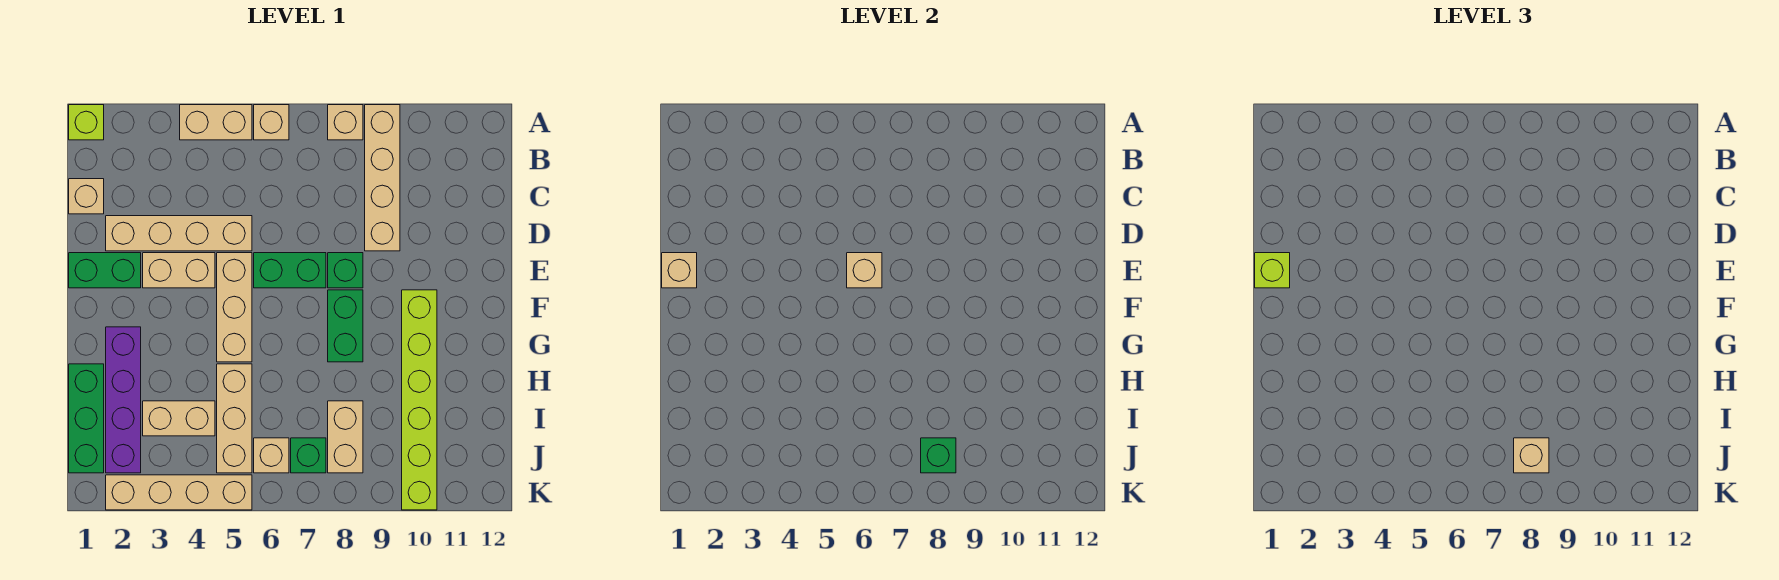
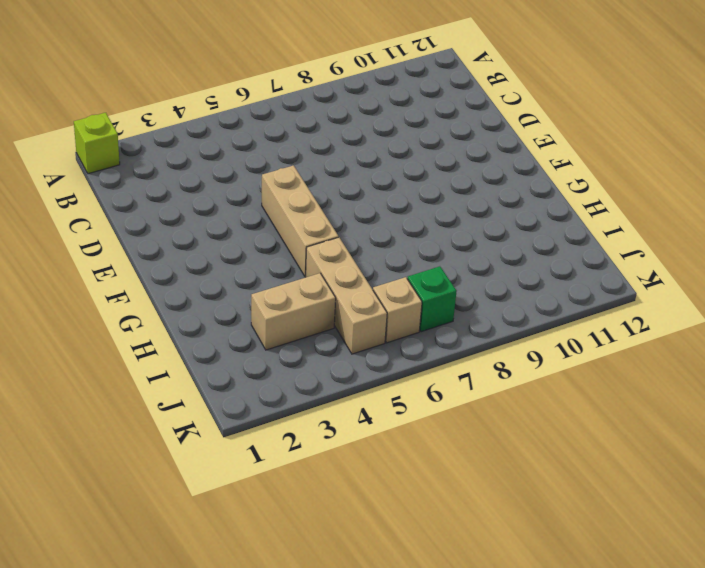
none -> tan brick A4:A5 level 1
none -> tan brick A6 level 1
none -> tan brick A8 level 1

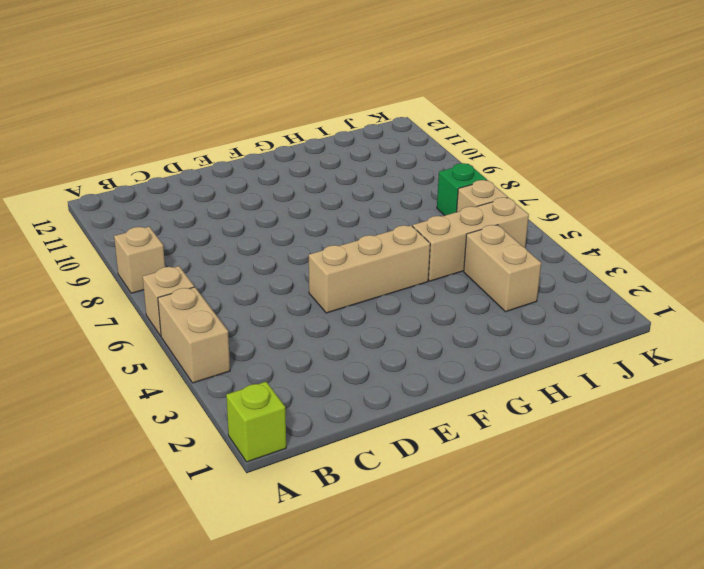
none -> tan brick A9:D9 level 1
none -> tan brick C1 level 1
none -> tan brick D2:D5 level 1

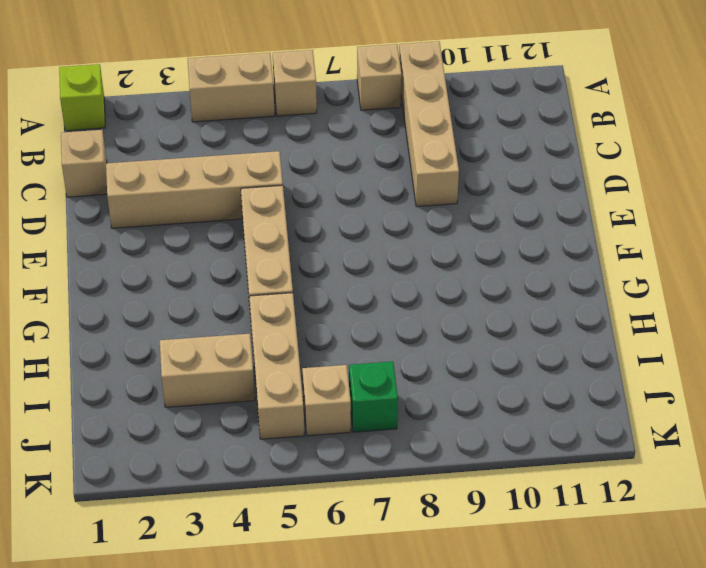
none -> green brick E1:E2 level 1
none -> tan brick E3:E4 level 1
none -> green brick E6:E7 level 1

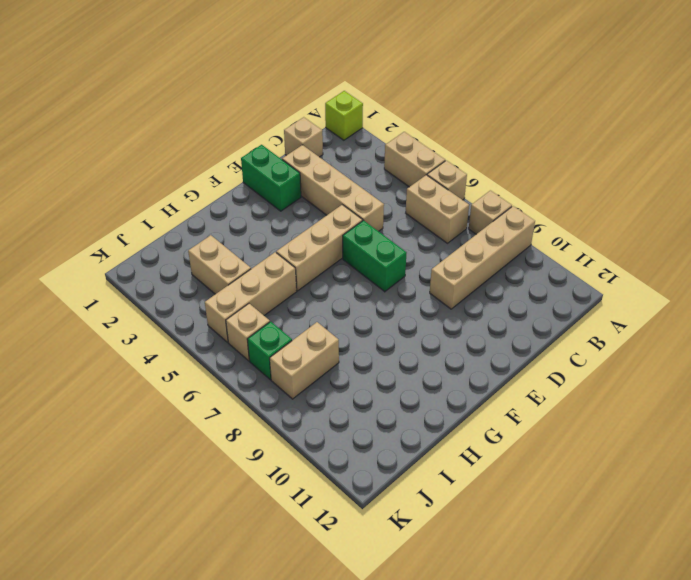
tan brick B6:B7 level 1 -> tan brick E3:E4 level 1
none -> green brick E8 level 1
none -> green brick F8:G8 level 1
none -> lime brick F10:K10 level 1

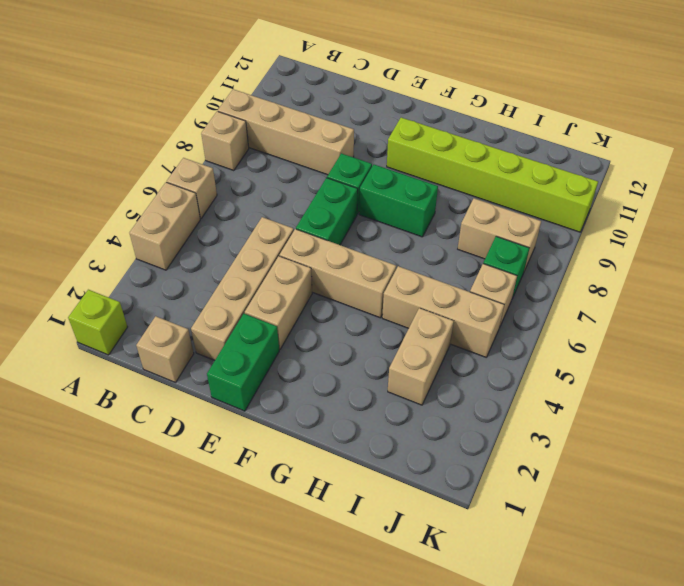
none -> purple brick G2:J2 level 1
none -> green brick H1:J1 level 1
none -> tan brick K2:K5 level 1

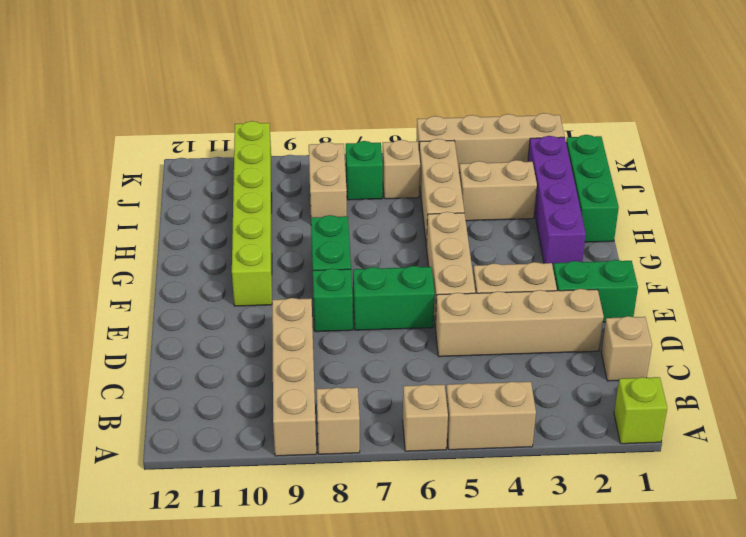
none -> tan brick E1 level 2
none -> tan brick E6 level 2
none -> green brick J8 level 2

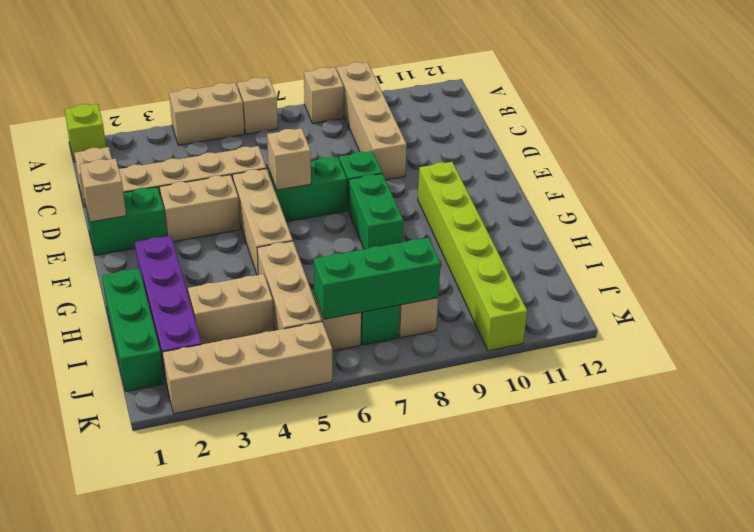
green brick J6:J8 level 2 -> green brick J8 level 2
none -> lime brick E1 level 3
none -> tan brick J8 level 3

